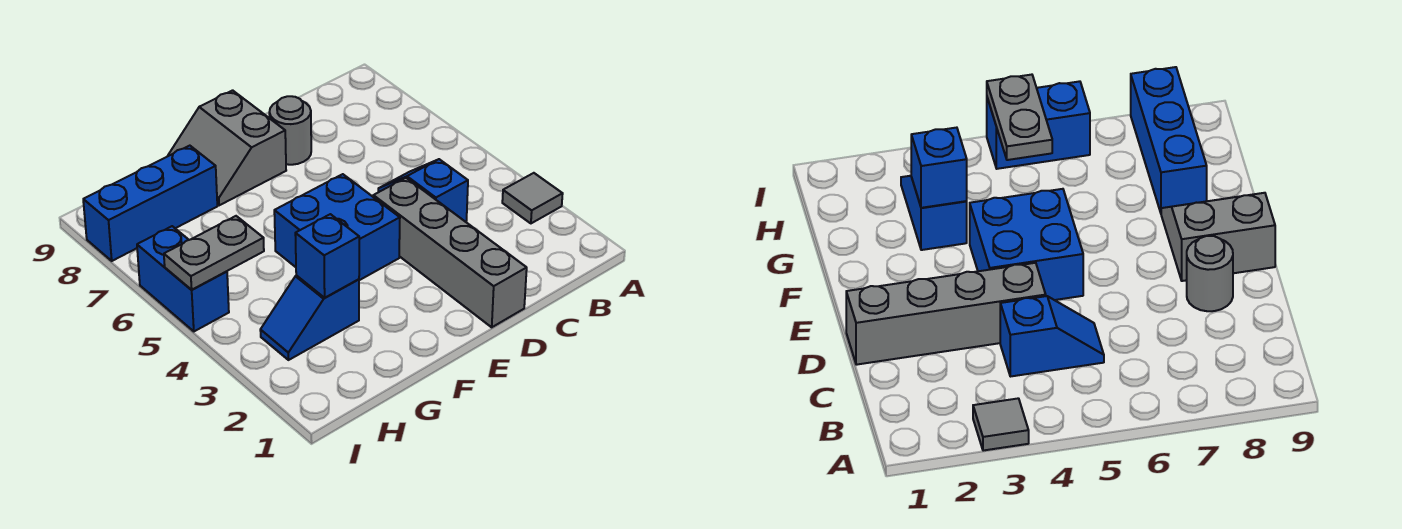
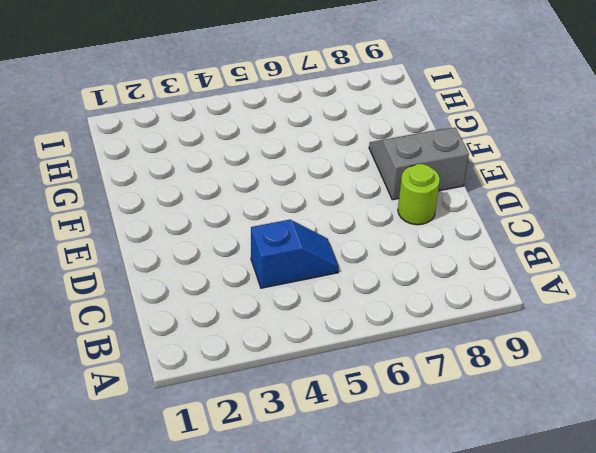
lime round brick D8 level 1 -> grey round brick D8 level 1
none -> grey tile A3 level 1
none -> grey brick D1:D4 level 1

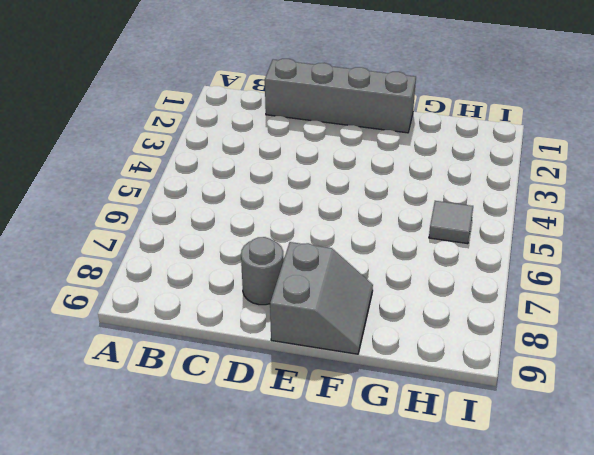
grey brick C1:F1 level 1 -> grey brick D1:D4 level 1
grey tile H5 level 1 -> grey tile A3 level 1
none -> blue slope C4:C5 level 1 top 4
none -> blue brick E4:F5 level 1

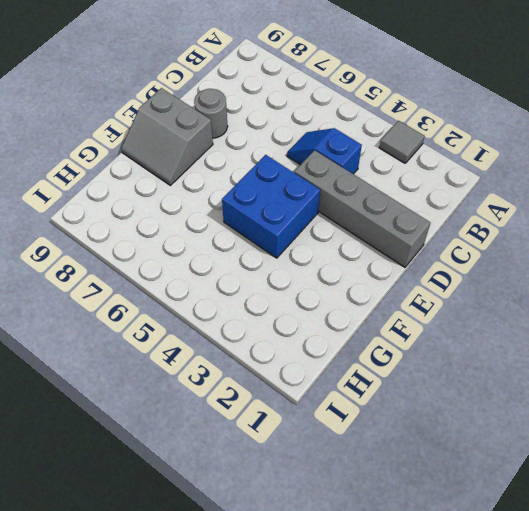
none -> blue slope G3:H3 level 1 top G
none -> blue brick G8:I8 level 1

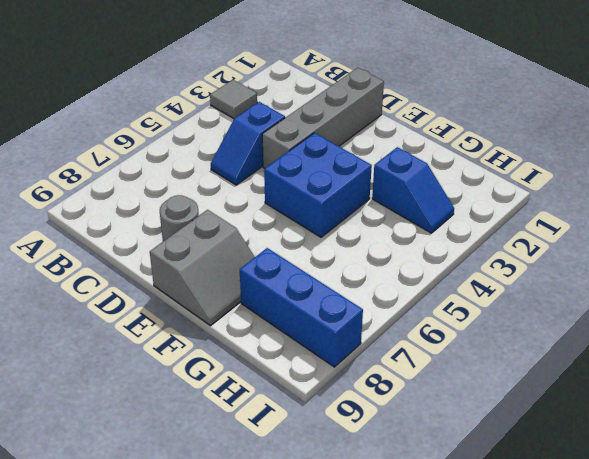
none -> blue brick I5:I6 level 1
none -> blue brick G3 level 2

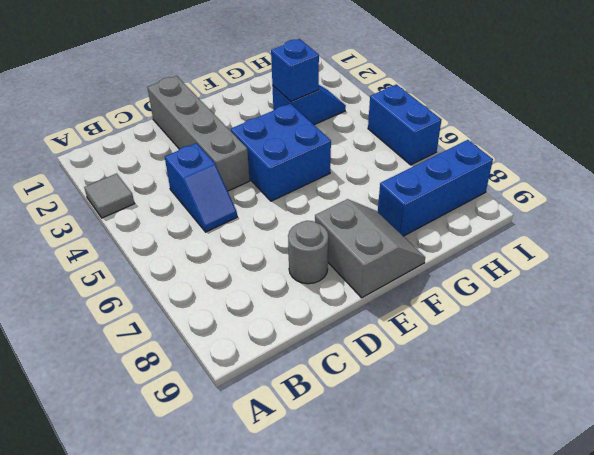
none -> grey plate H5:I5 level 2

